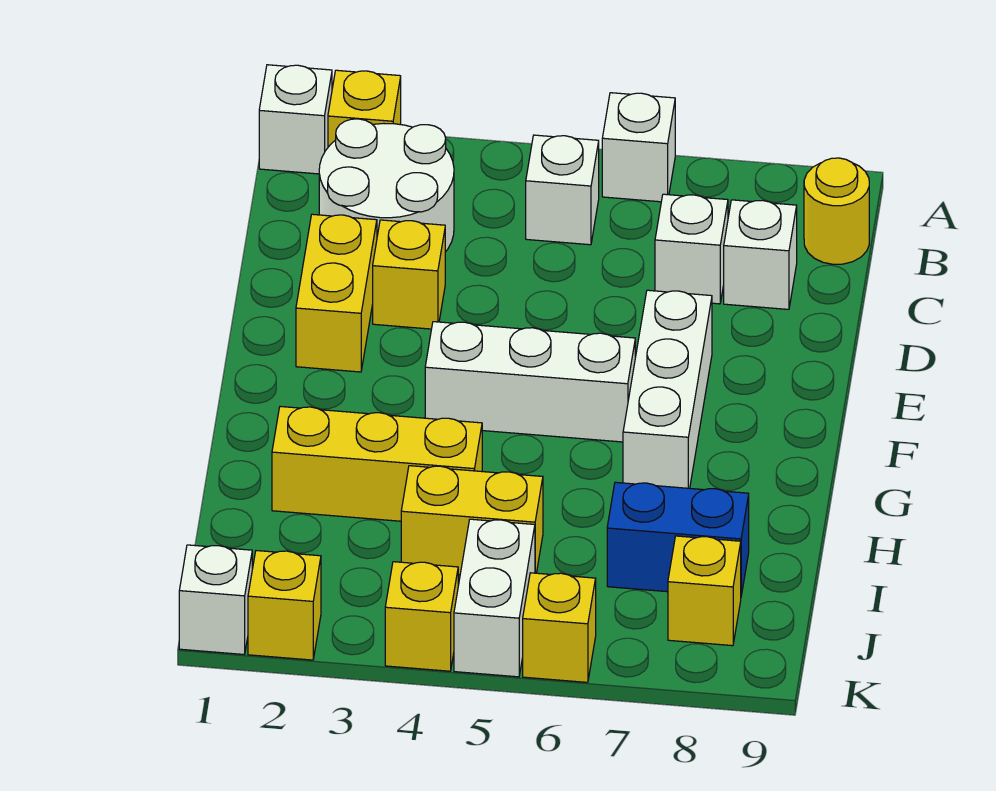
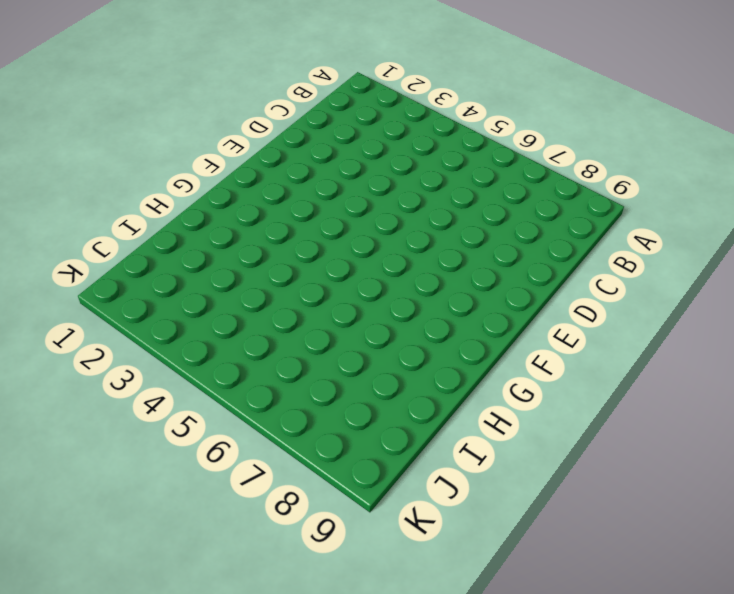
none -> white brick A1 level 1
none -> yellow brick A2 level 1
none -> white brick A6 level 1

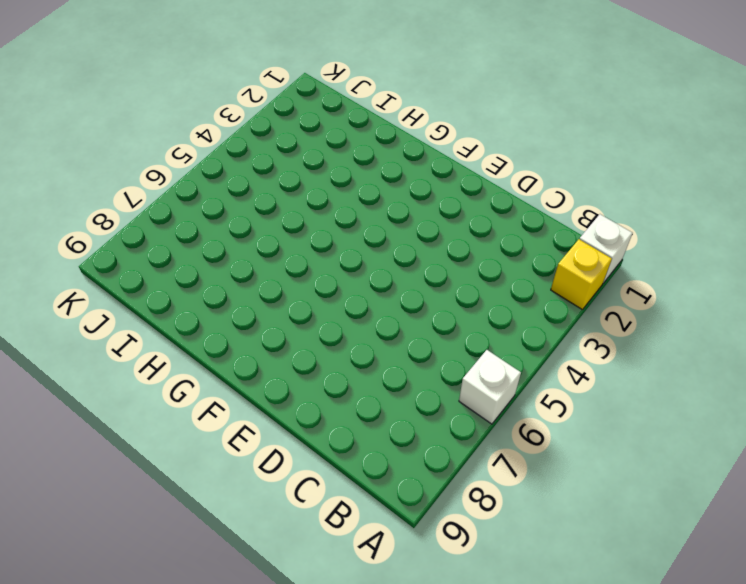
none -> white round brick B2:C3 level 1
none -> white brick B5 level 1
none -> yellow round brick B9 level 1

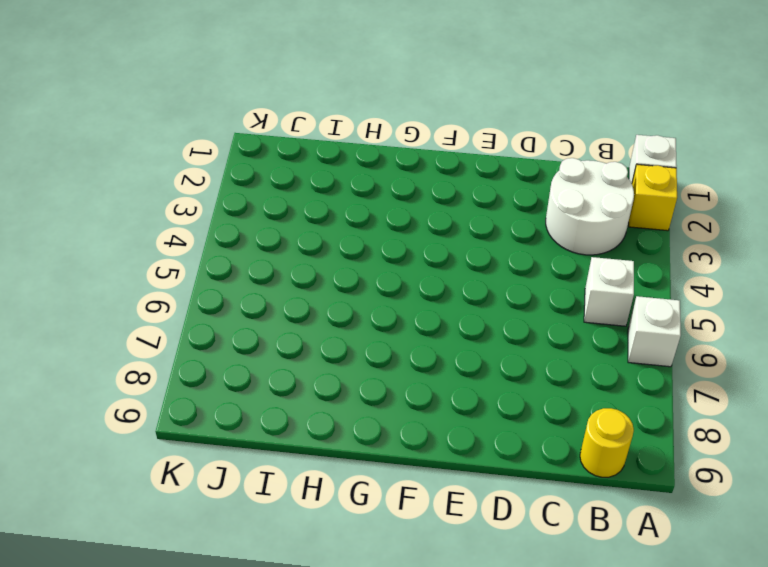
none -> white brick C7 level 1
none -> white brick C8 level 1
none -> yellow brick D2:E2 level 1

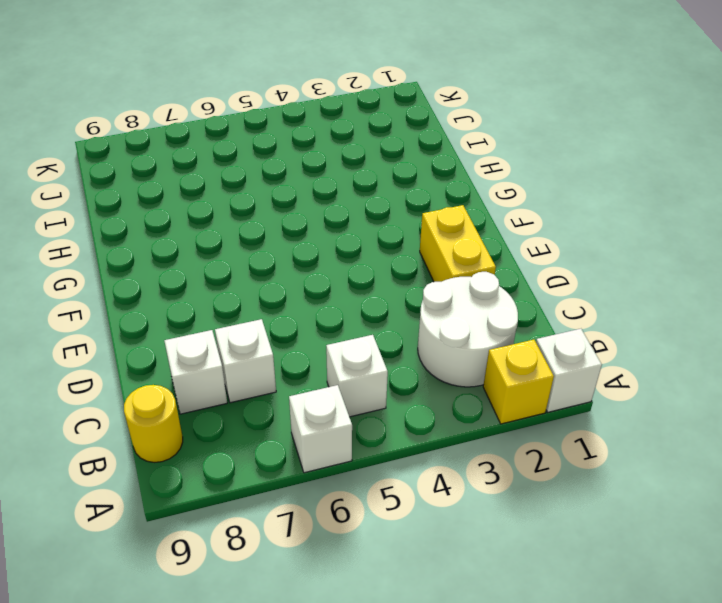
none -> yellow brick D3 level 1
none -> white brick E7:G7 level 1
none -> white brick F4:F6 level 1

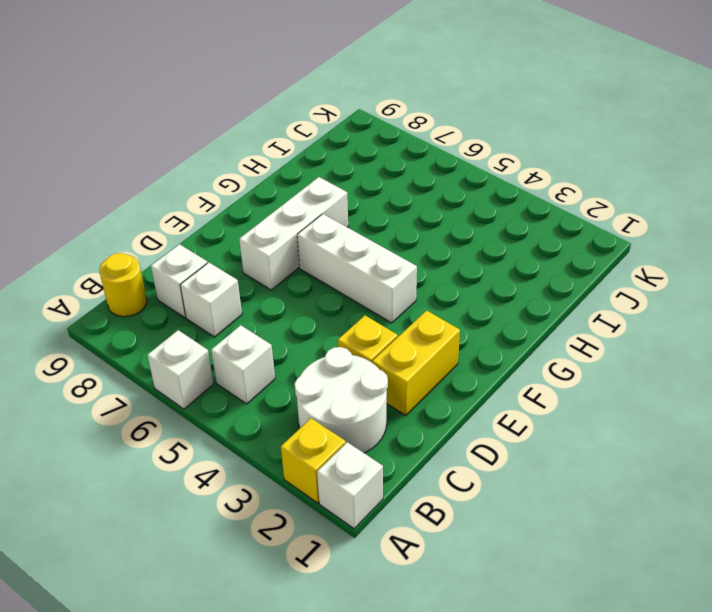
none -> yellow brick H2:H4 level 1
none -> yellow brick I4:I5 level 1
none -> blue brick I7:I8 level 1

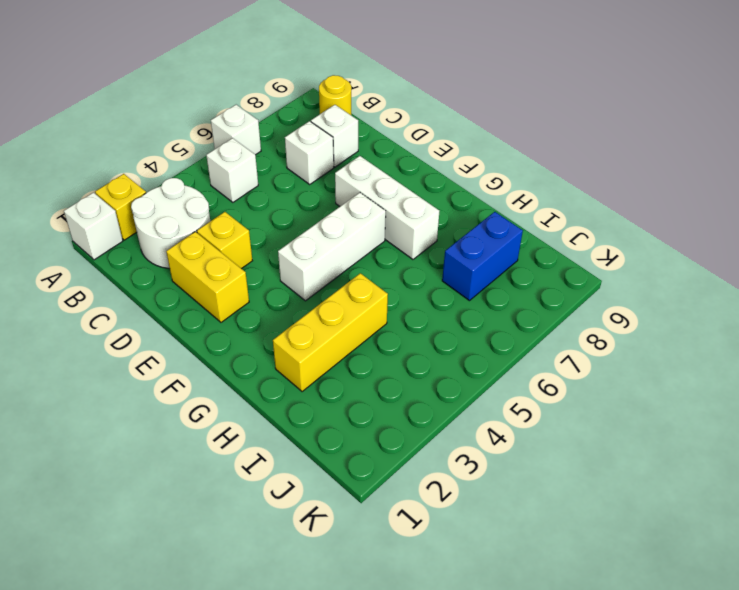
none -> yellow brick I4:I5 level 1
none -> white brick J5:K5 level 1
none -> yellow brick J8 level 1

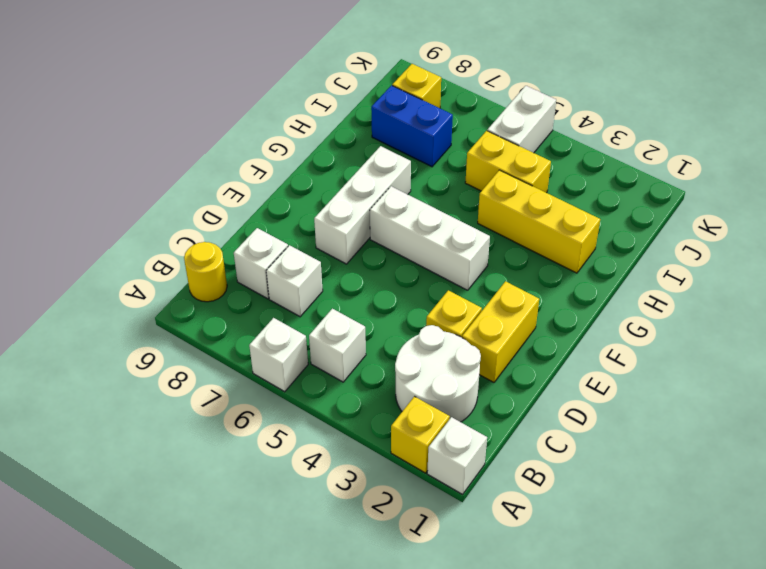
none -> white brick K1 level 1
none -> yellow brick K2 level 1
none -> yellow brick K4 level 1

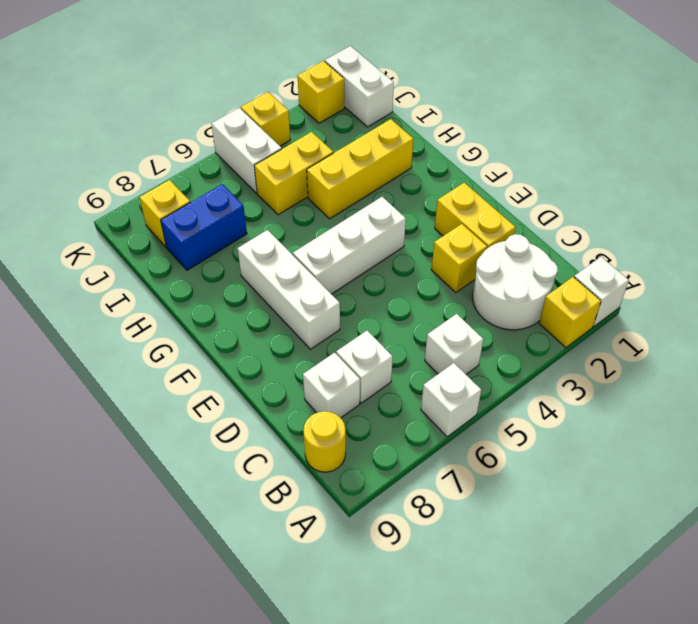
white brick J1:K1 level 1 -> white brick K1 level 1
none -> yellow brick K6 level 1

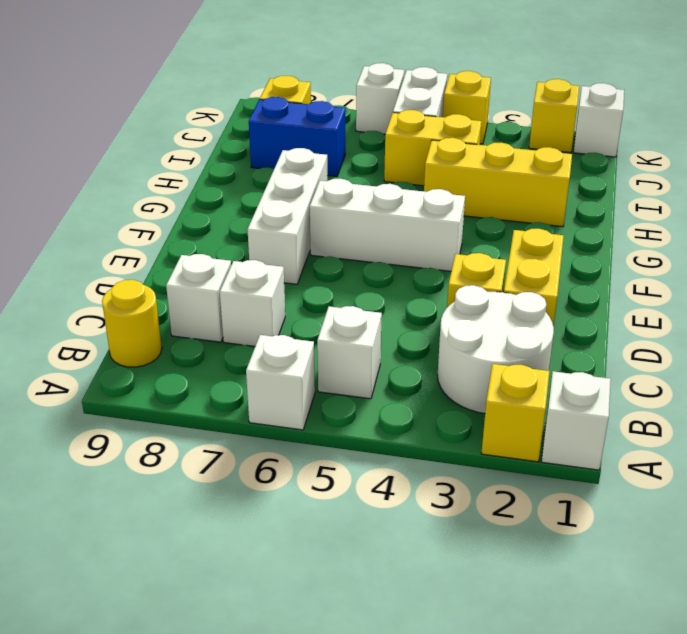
white brick K6 level 1 -> yellow brick K6 level 1

